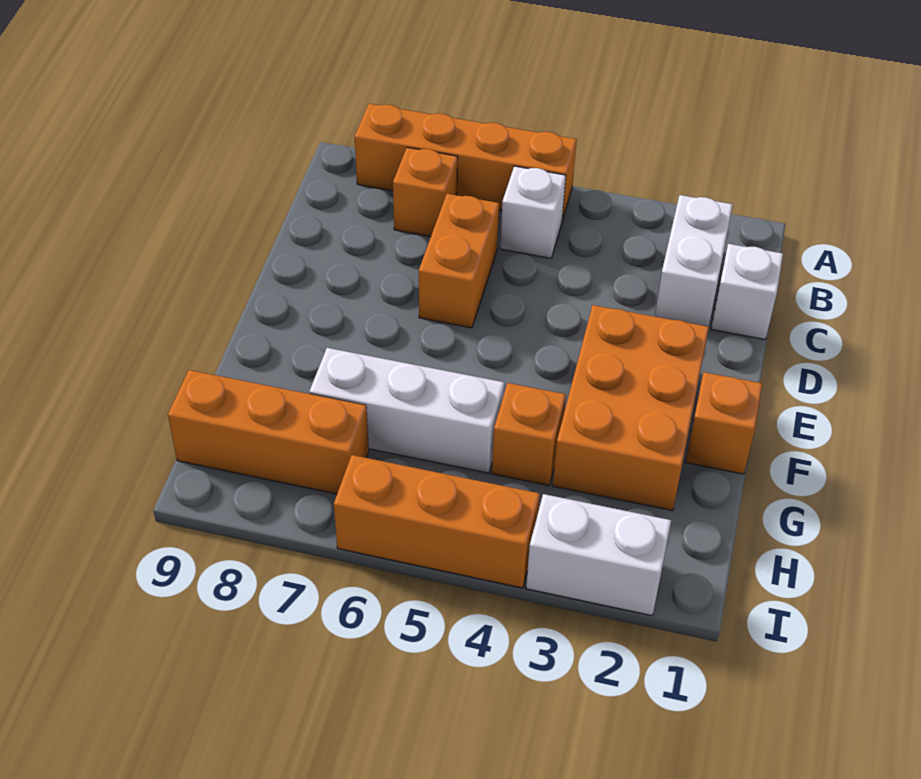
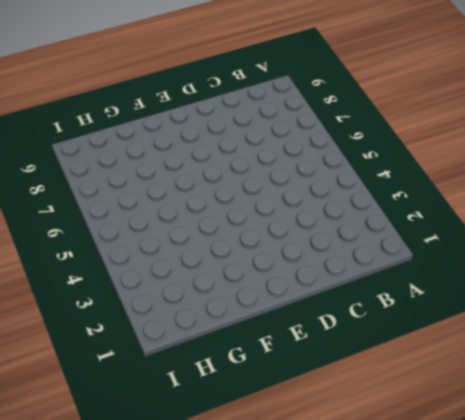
none -> orange brick A5:A8 level 1
none -> white brick B2:C2 level 1
none -> white brick B5 level 1

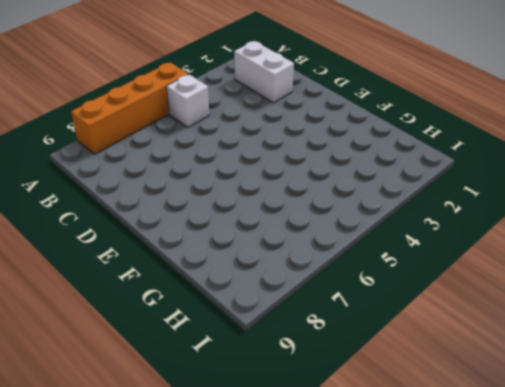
none -> orange brick B7 level 1
none -> white brick C1 level 1
none -> orange brick C6:D6 level 1

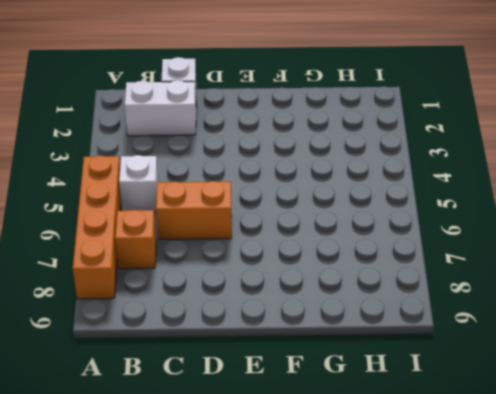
none -> orange brick E2:G3 level 1
none -> orange brick F1 level 1
none -> orange brick G4 level 1

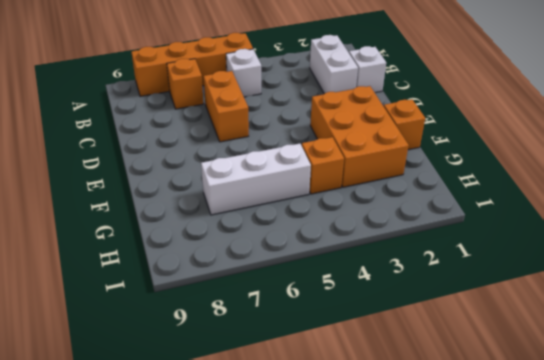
none -> orange brick H7:H9 level 1
none -> white brick I2:I3 level 1
none -> orange brick I4:I6 level 1

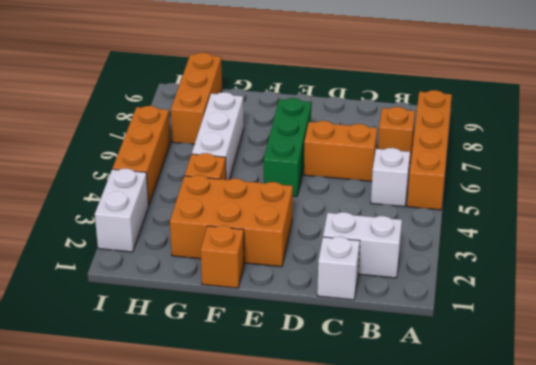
green brick E5:E7 level 1 -> none

